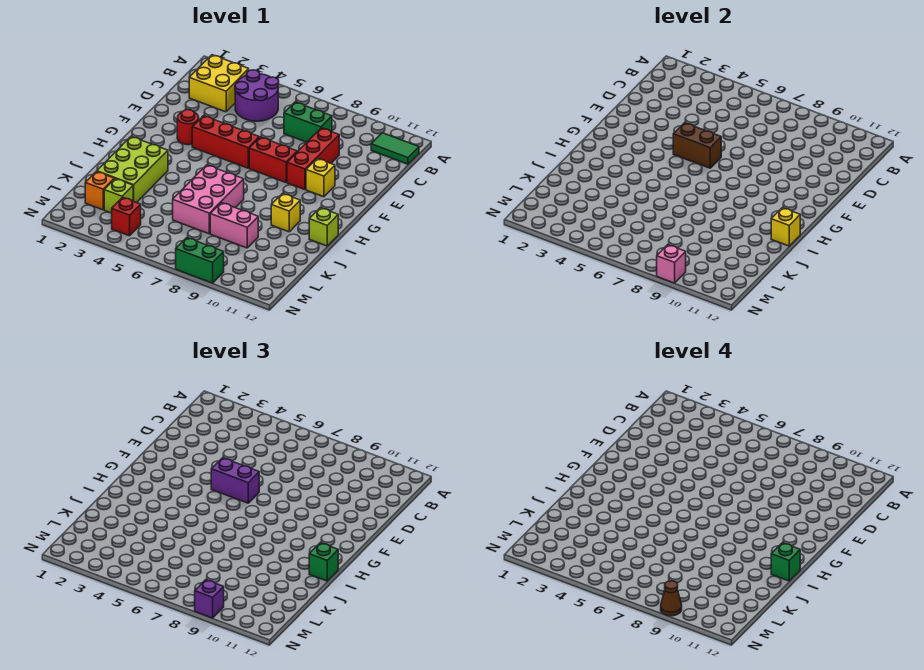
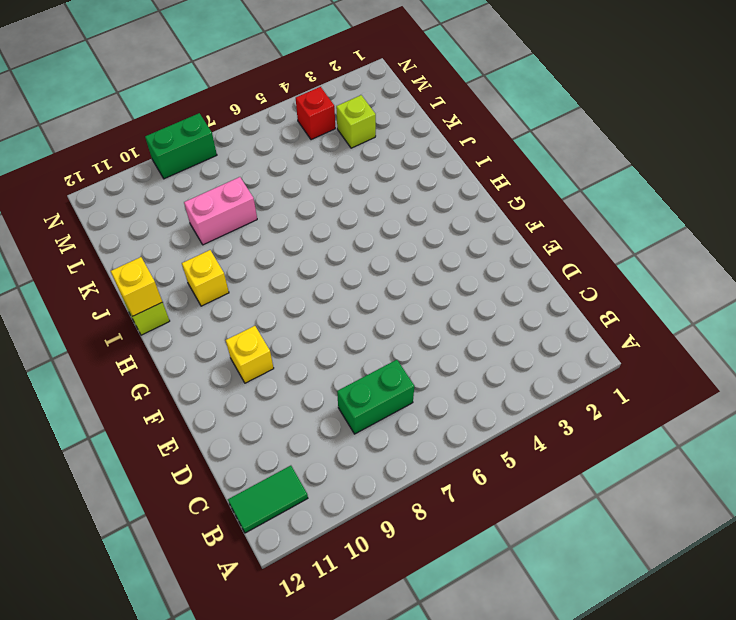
none -> yellow brick B2:C3 level 1
none -> purple round brick B4:C5 level 1
none -> red brick D9:F9 level 1

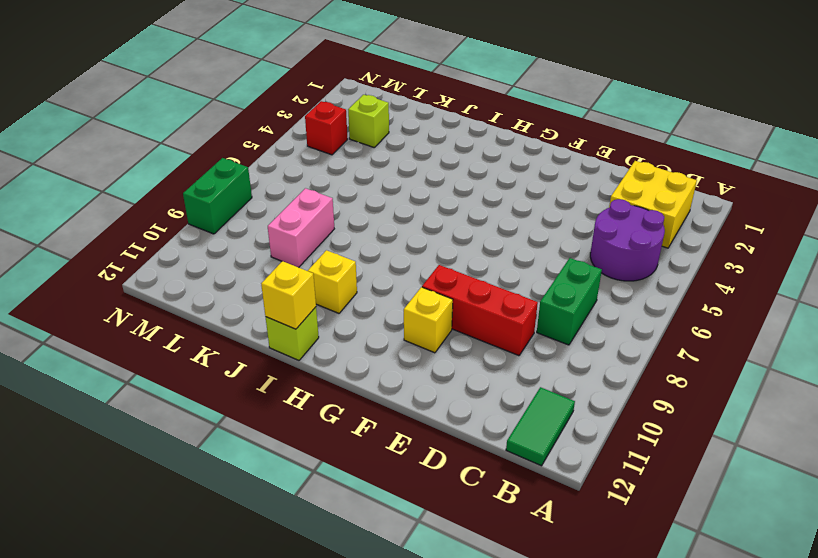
none -> red round brick F3 level 1
none -> red brick F4:F6 level 1
none -> red brick F7:F8 level 1

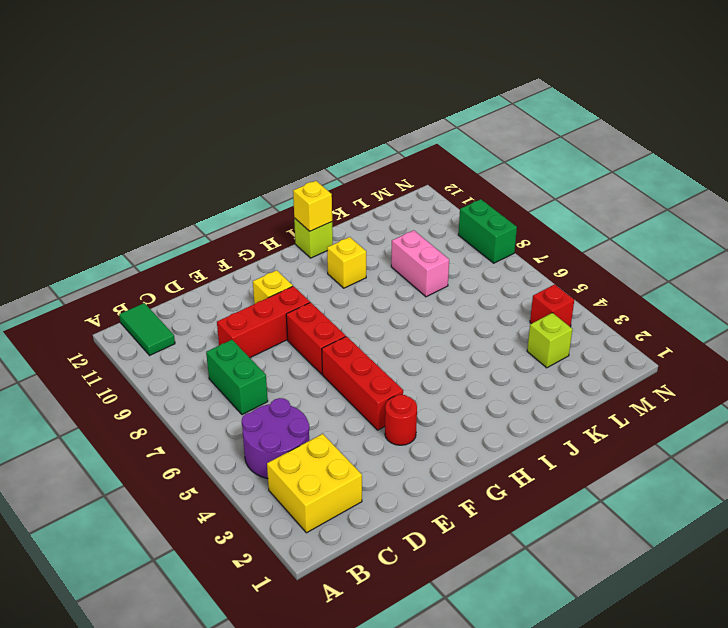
none -> lime brick I2:K3 level 1
none -> pink brick I6:K7 level 1
none -> orange brick L2 level 1

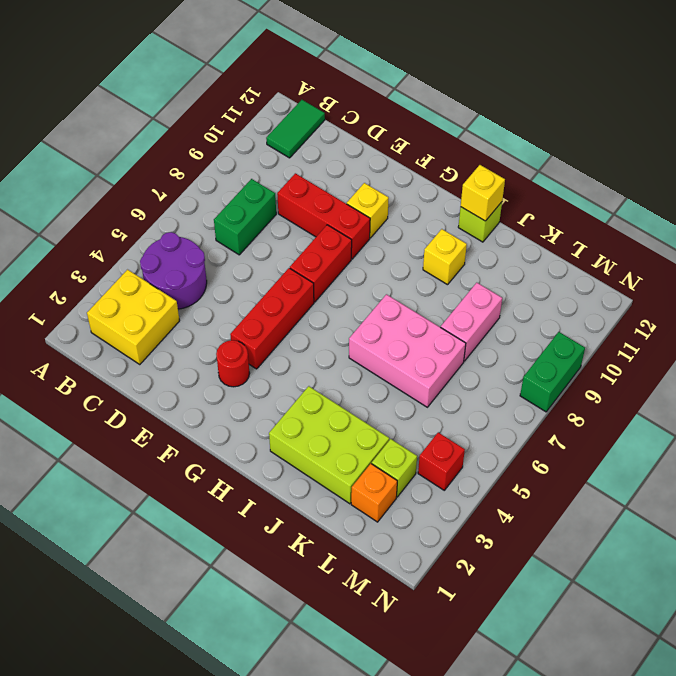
none -> brown brick F5:F6 level 2
none -> pink brick N9 level 2
none -> purple brick F5:F6 level 3

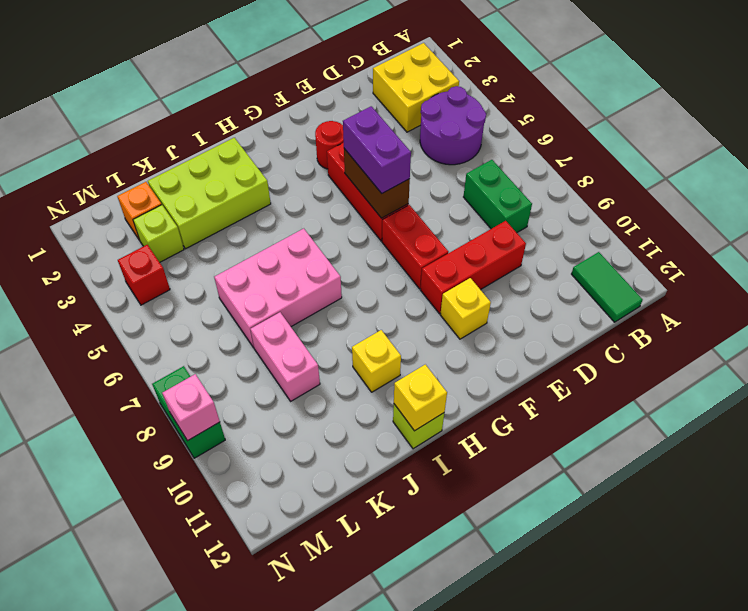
none -> green brick I12 level 3
none -> purple brick N9 level 3
none -> green brick I12 level 4

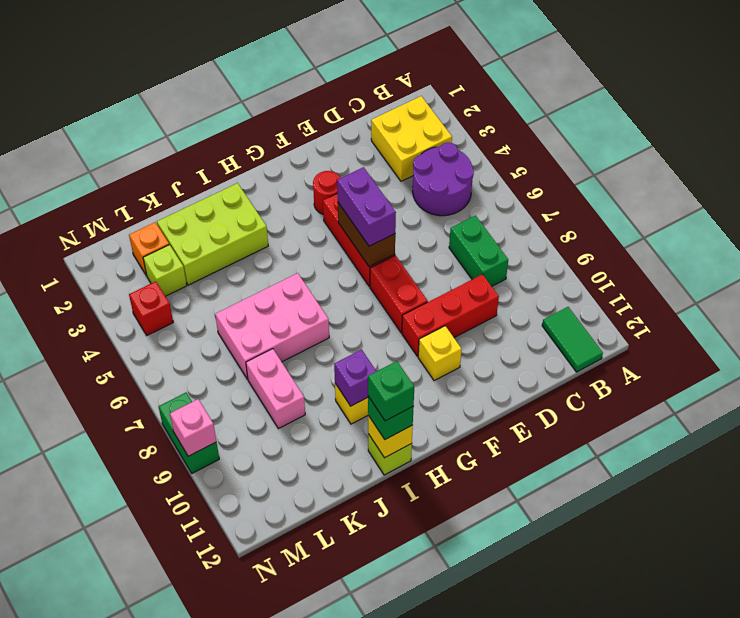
purple brick I10 level 2 -> purple brick N9 level 3
none -> brown cone N9 level 4

